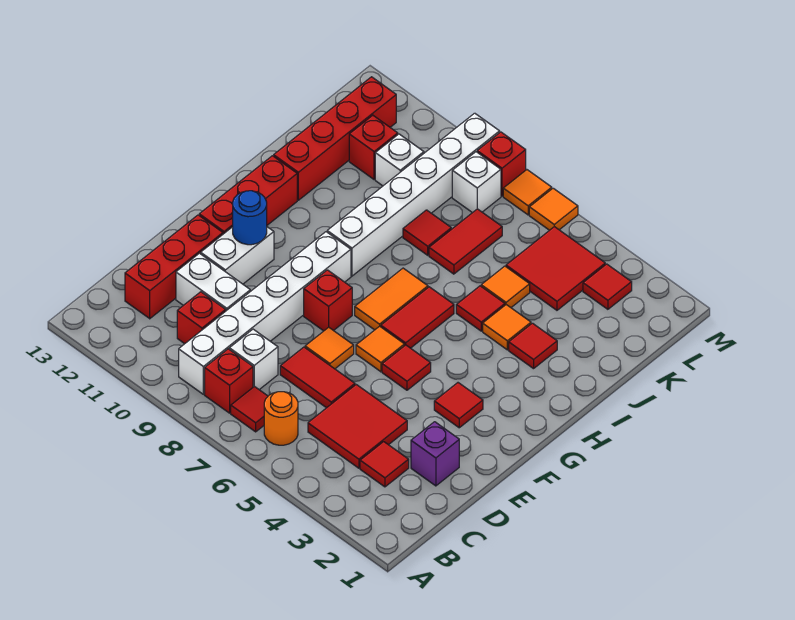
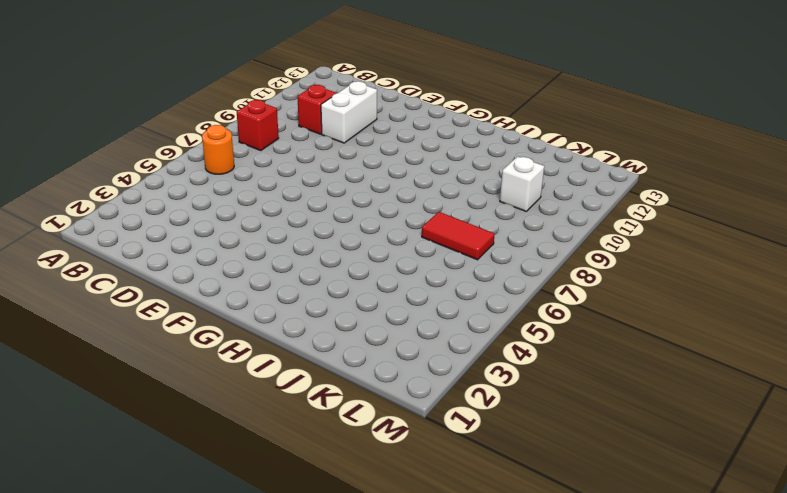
none -> red tile B7 level 1
none -> white brick B9:G9 level 1
none -> red tile C3 level 1
none -> red tile C4:D5 level 1

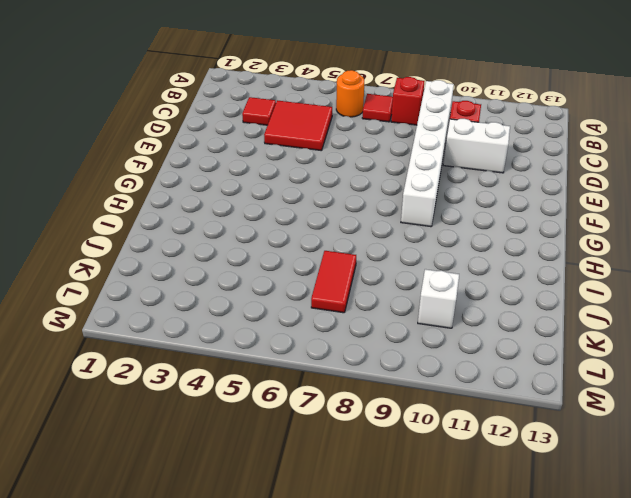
none -> white brick C8 level 1
none -> red brick C12:E12 level 1
none -> purple brick D2 level 1
none -> red tile D6:D7 level 1

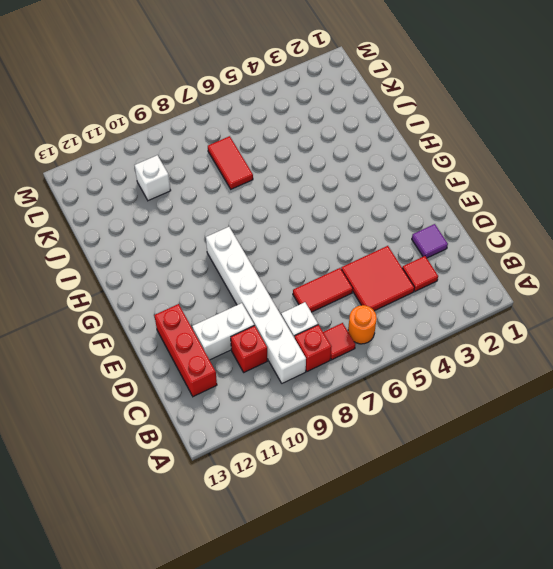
purple tile D2 level 1 -> purple brick D2 level 1
none -> orange tile E7 level 1
none -> white brick E11:F11 level 1
none -> red tile F3 level 1
none -> red tile F5 level 1

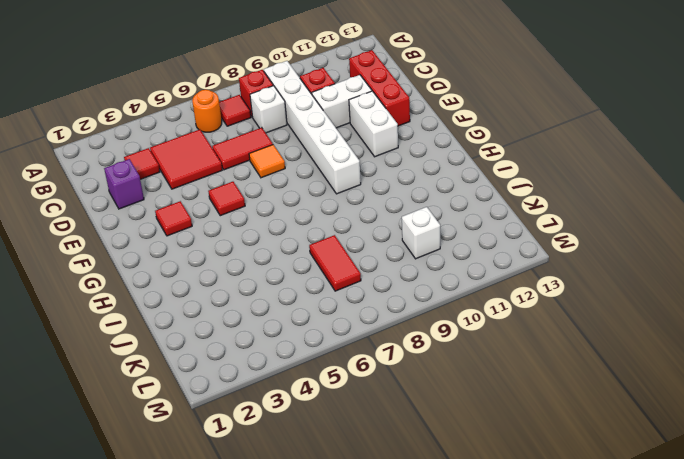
none -> orange tile F6 level 1
none -> red brick F8 level 1
none -> red brick F12:H12 level 1
none -> red tile G6:H6 level 1

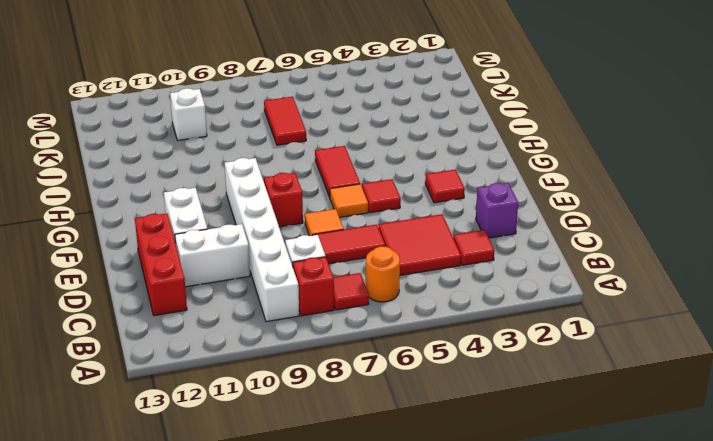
none -> red brick C10 level 1
none -> red brick F12:H12 level 1
none -> orange tile G7:H7 level 1
none -> white brick H9:M9 level 1

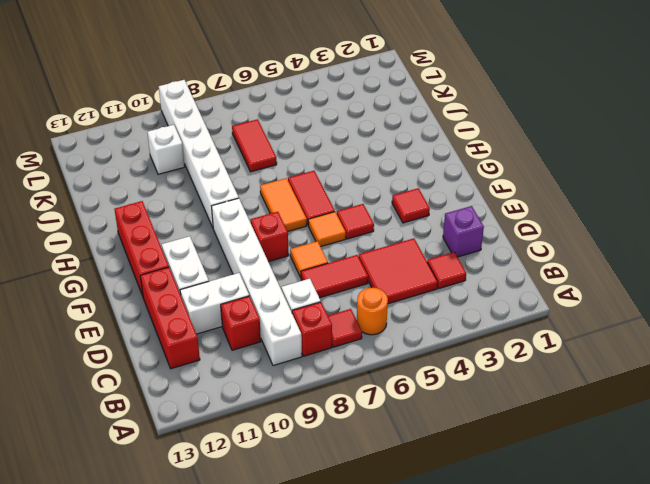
none -> red tile I3 level 1
none -> orange tile I4 level 1
none -> red tile I5 level 1
none -> red brick I12:L12 level 1

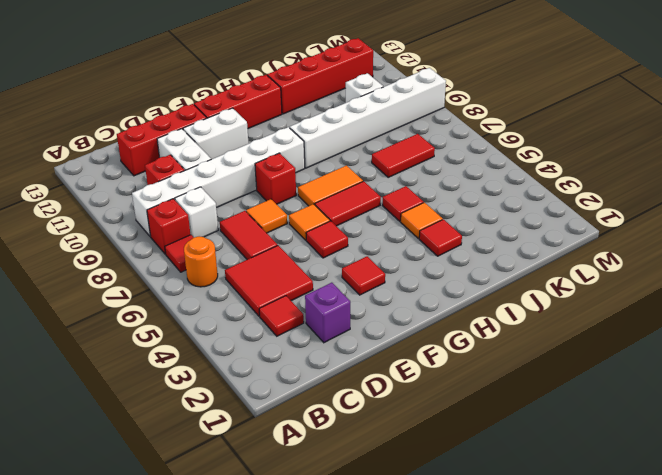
none -> orange tile J5 level 1
none -> red tile J8 level 1
none -> red tile K4:L5 level 1
none -> red brick K11 level 1

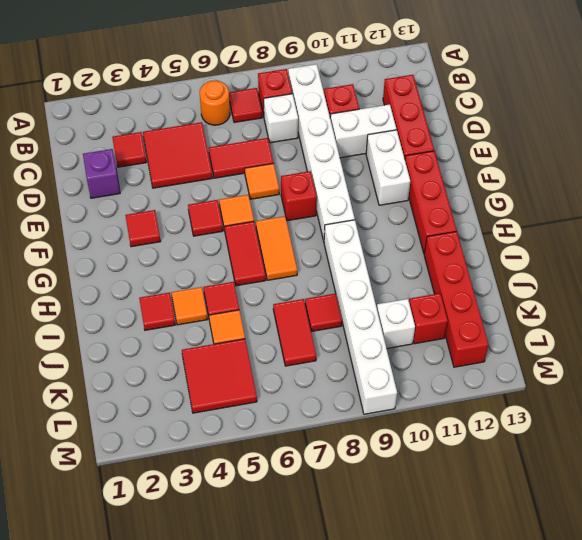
none -> red tile L3 level 1
none -> white brick L8 level 1
none -> orange tile M6 level 1
none -> orange tile M7 level 1

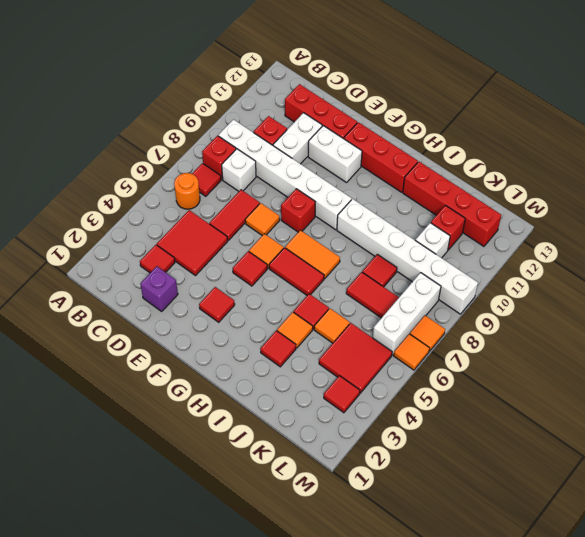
white brick L6:L8 level 1 -> white brick L8 level 1
none -> red brick M8 level 1
none -> blue round brick F11 level 2

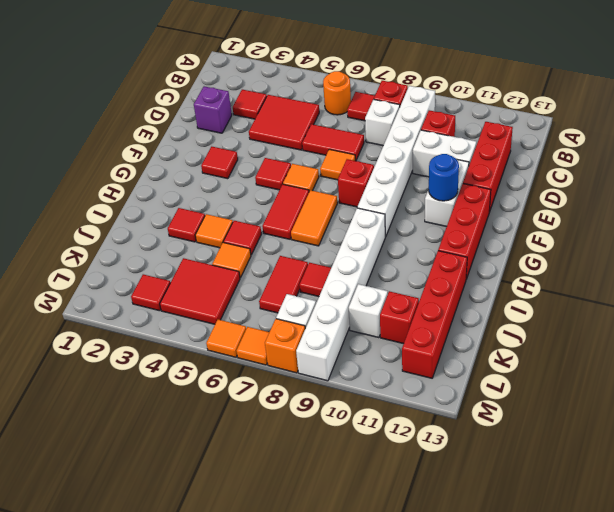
orange brick M8 level 1 -> red brick M8 level 1

